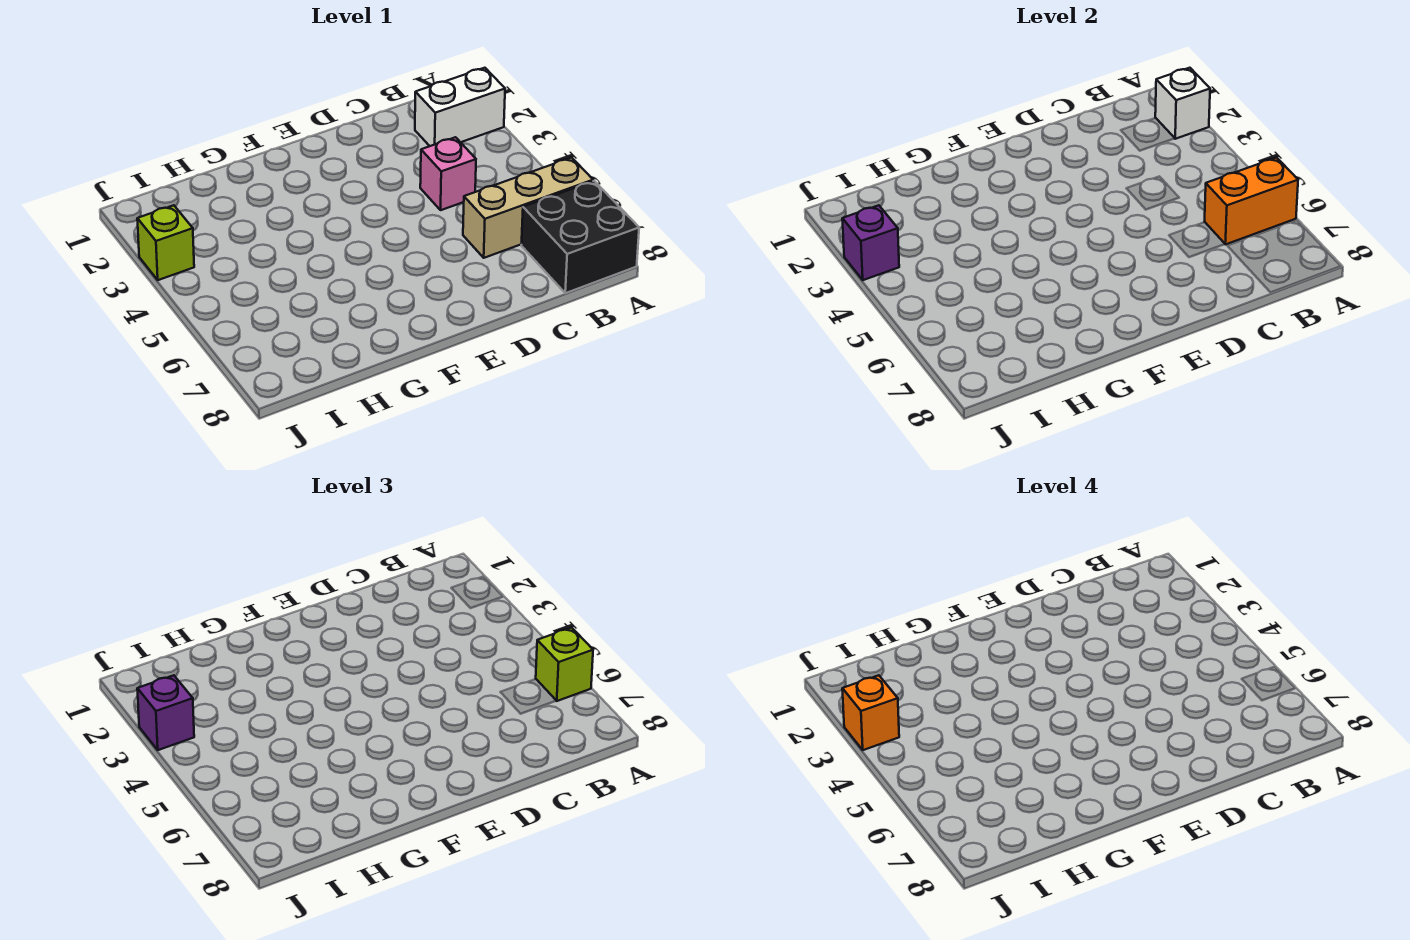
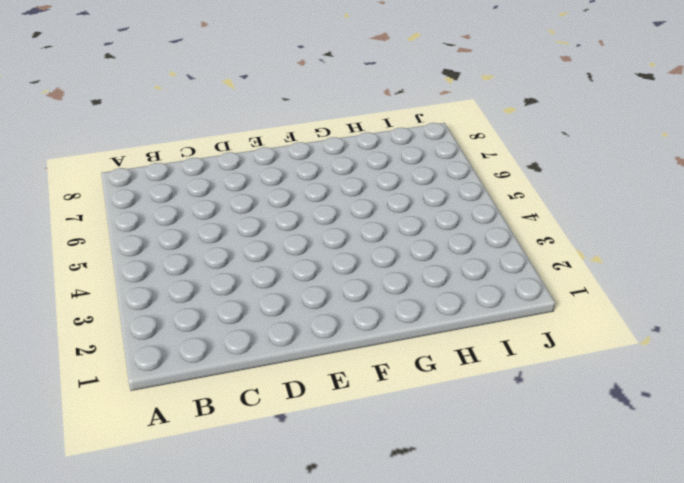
none -> white brick A2:B2 level 1
none -> tan brick A6:C6 level 1

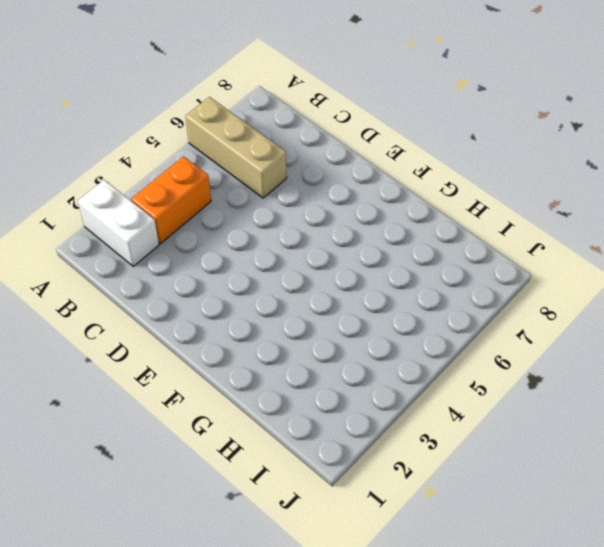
orange brick B3:B4 level 1 -> orange brick A6:B6 level 2
none -> black brick A7:B8 level 1
none -> pink brick C4 level 1

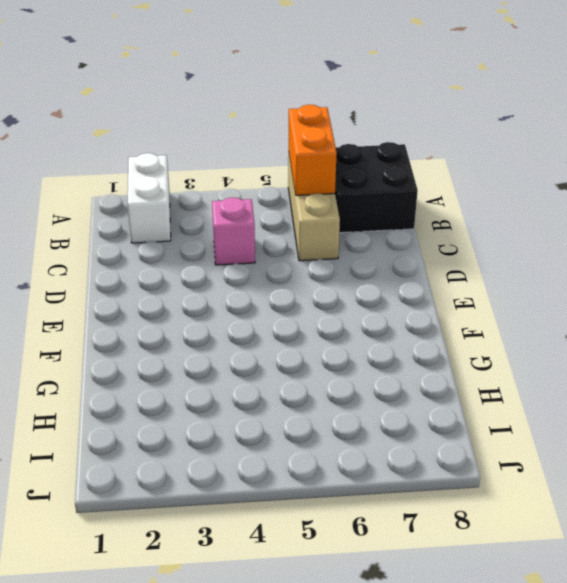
none -> lime brick J3 level 1
none -> white brick A2 level 2

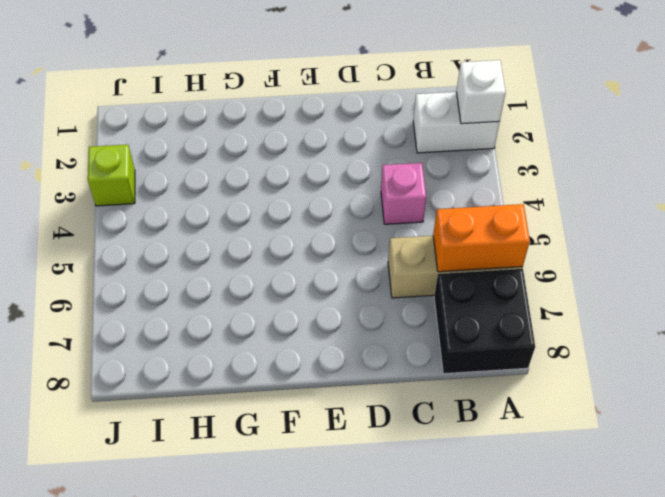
none -> purple brick J3 level 2
none -> lime brick A6 level 3

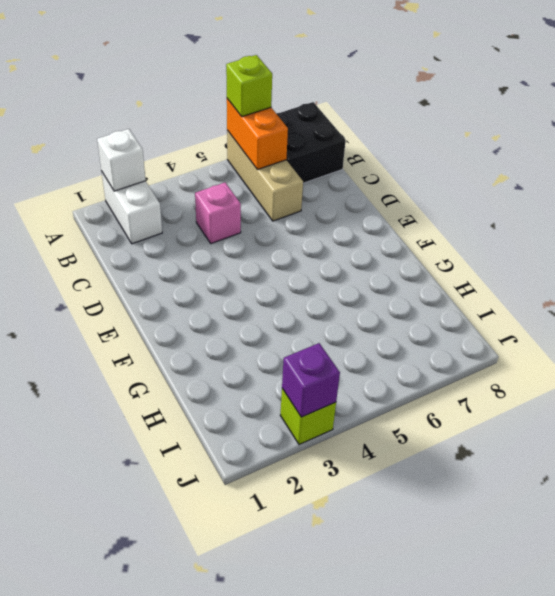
none -> purple brick J3 level 3
none -> orange brick J3 level 4

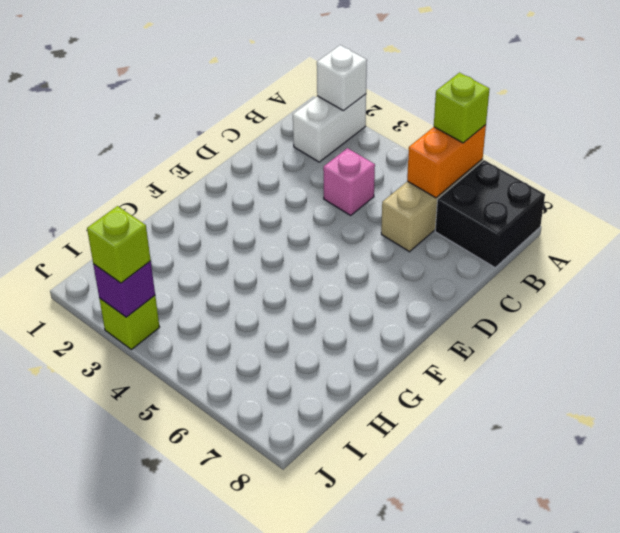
lime brick J3 level 3 -> purple brick J3 level 3
none -> orange brick J3 level 4

